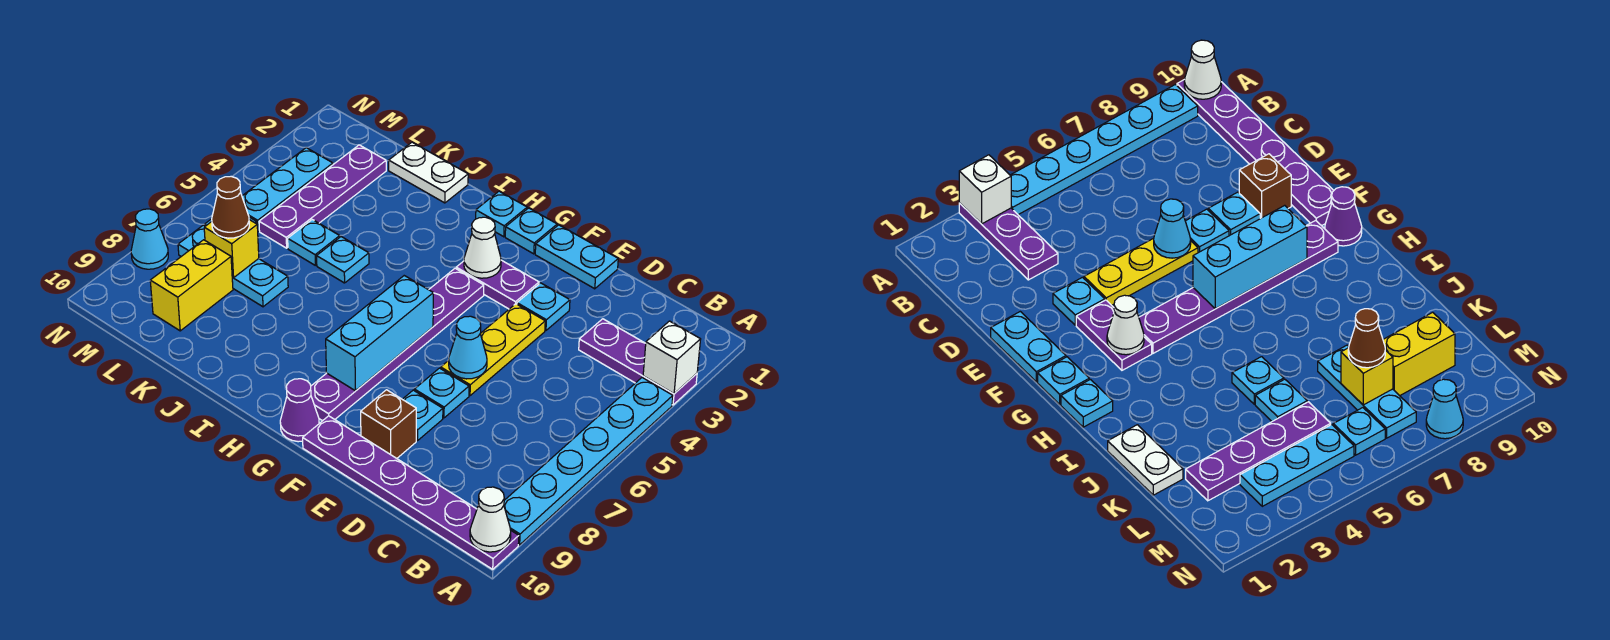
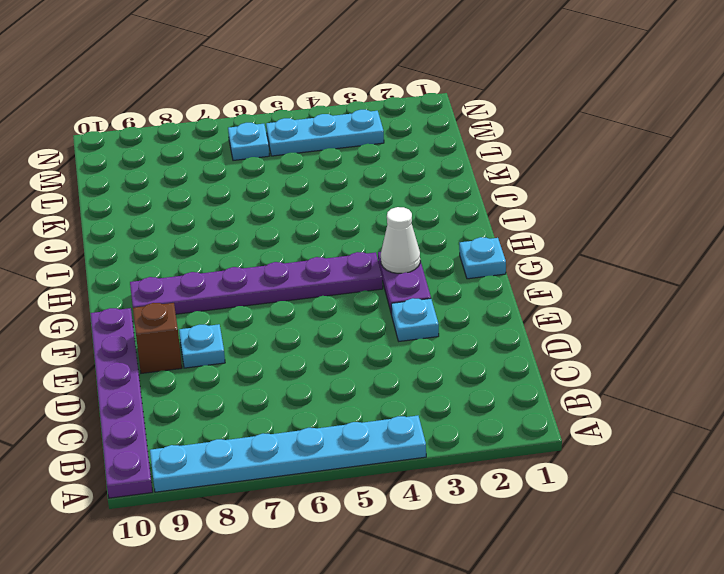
none -> purple plate A3:C3 level 1
none -> cyan plate E1:F1 level 1
none -> yellow plate E4:E6 level 1
none -> cyan plate E7 level 1

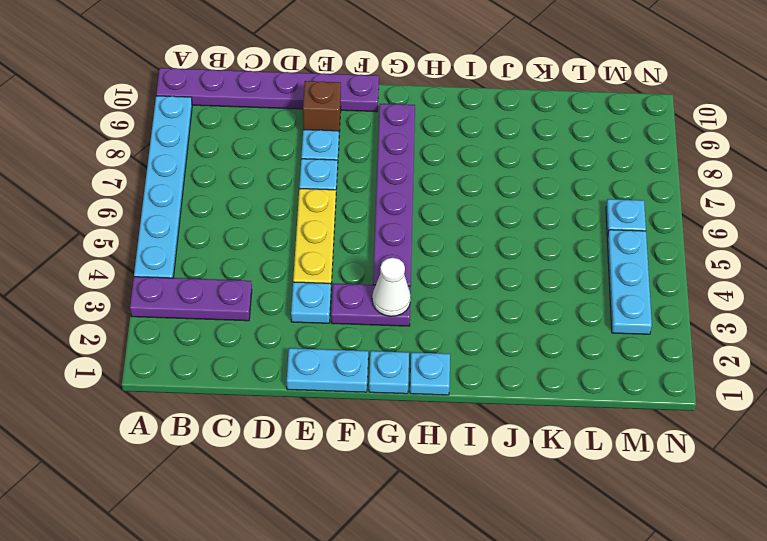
none -> purple cone G10 level 1
none -> white plate J1:K1 level 1
none -> cyan plate J5 level 1
none -> cyan plate K5 level 1

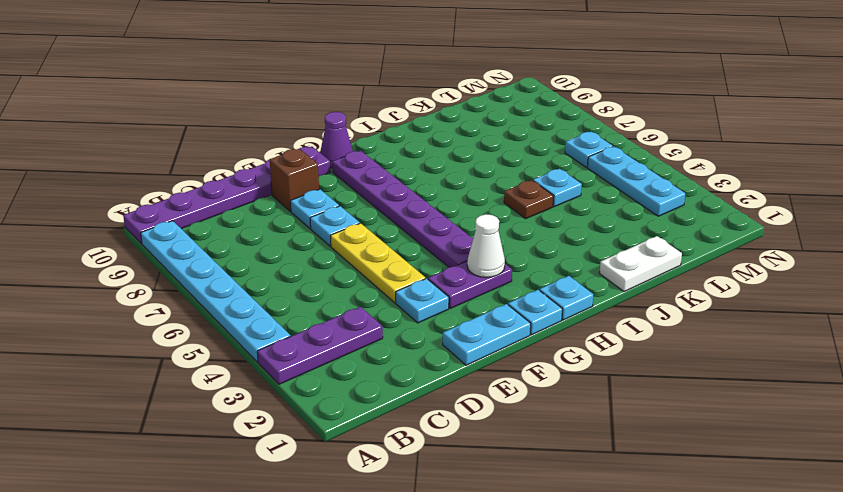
brown plate J5 level 1 -> cyan plate J5 level 1
none -> cyan plate K7:M7 level 1
none -> purple plate L2:L5 level 1
none -> yellow brick L8:L9 level 1
none -> cyan cone N8 level 1

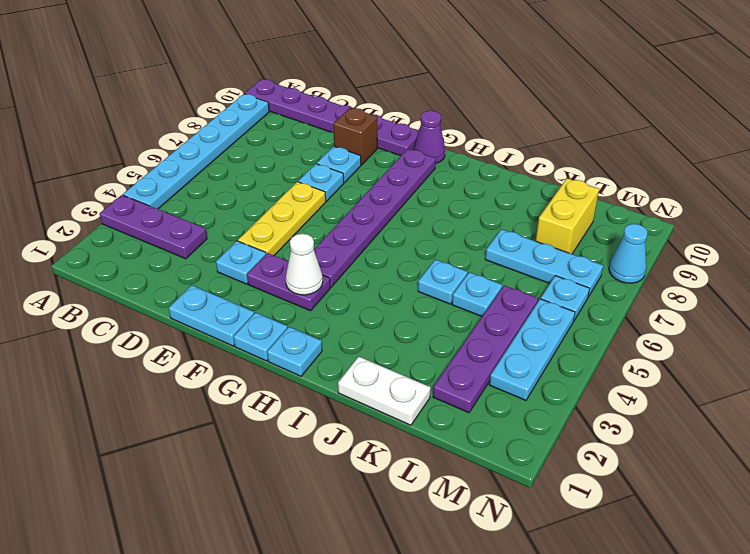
none -> white brick A3 level 2
none -> white cone A10 level 2
none -> cyan cone E6 level 2
none -> cyan brick G6:G8 level 2

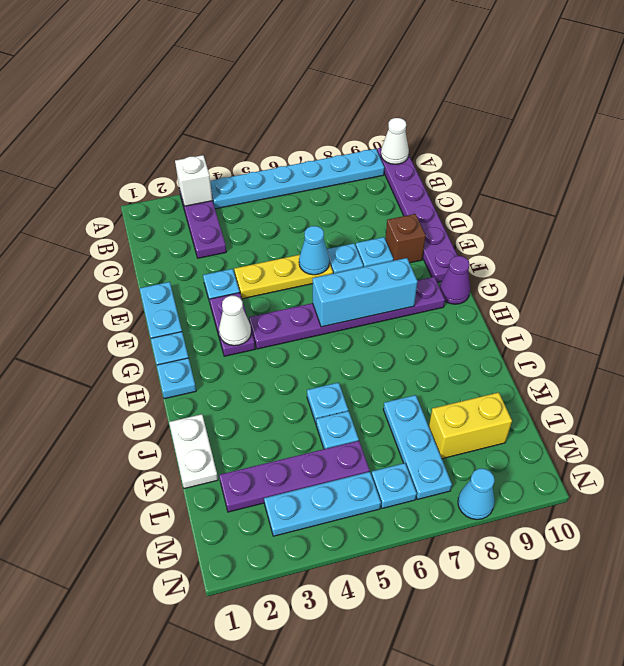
none -> yellow brick L7 level 2
none -> brown cone L7 level 3

